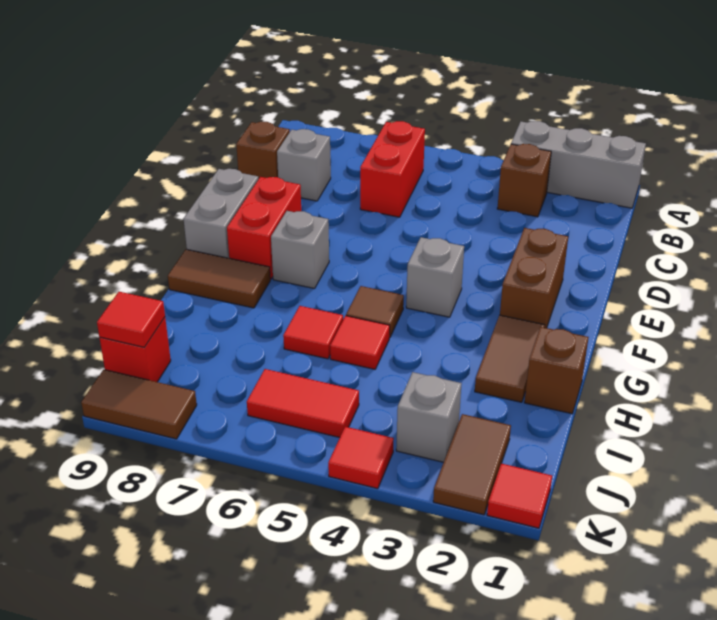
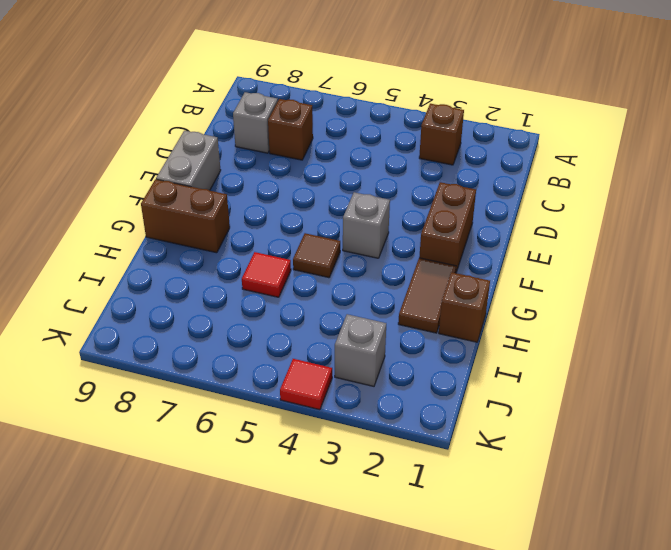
brown brick C7 level 1 -> brown brick C9 level 1
brown brick G8:G9 level 1 -> brown tile G8:G9 level 1
none -> grey brick A1:A3 level 1
none -> red brick B6:C6 level 1
none -> red brick E8:F8 level 1

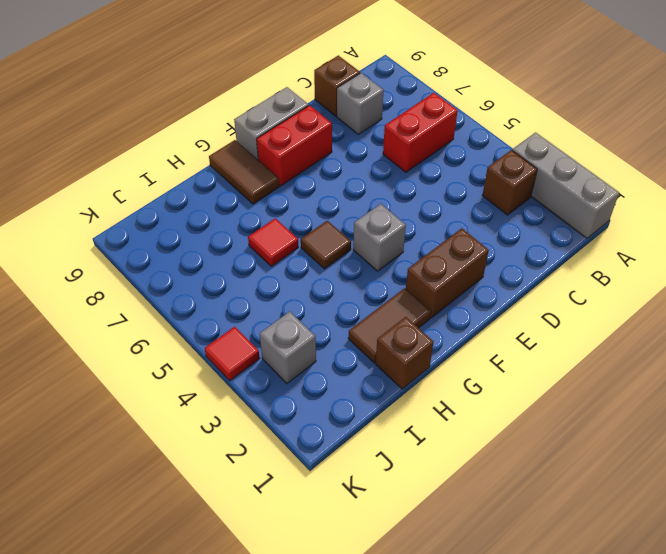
none -> grey brick F7 level 1
none -> red tile H5 level 1
none -> brown tile J2:K2 level 1

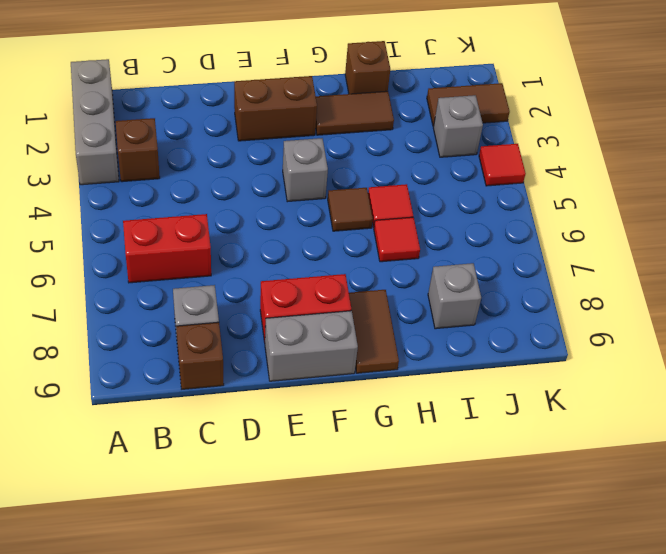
grey brick I8 level 1 -> grey brick F7 level 1
none -> red tile J5:J6 level 1
none -> red brick J9 level 1
none -> red tile K1 level 1

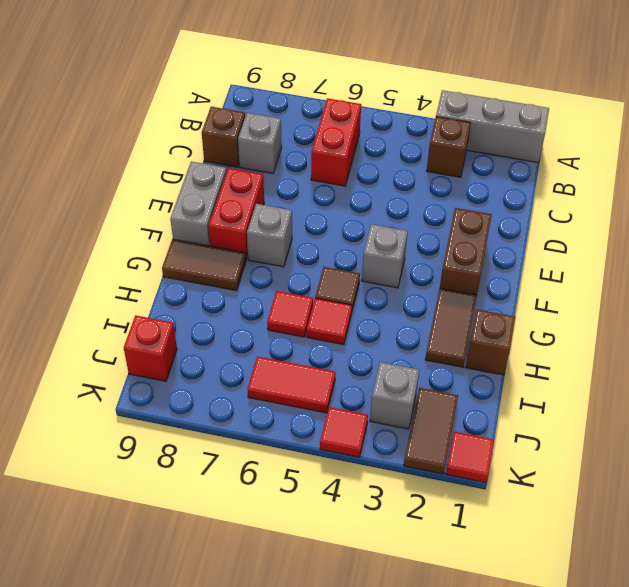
none -> brown tile K8:K9 level 1
none -> red tile J9 level 2

